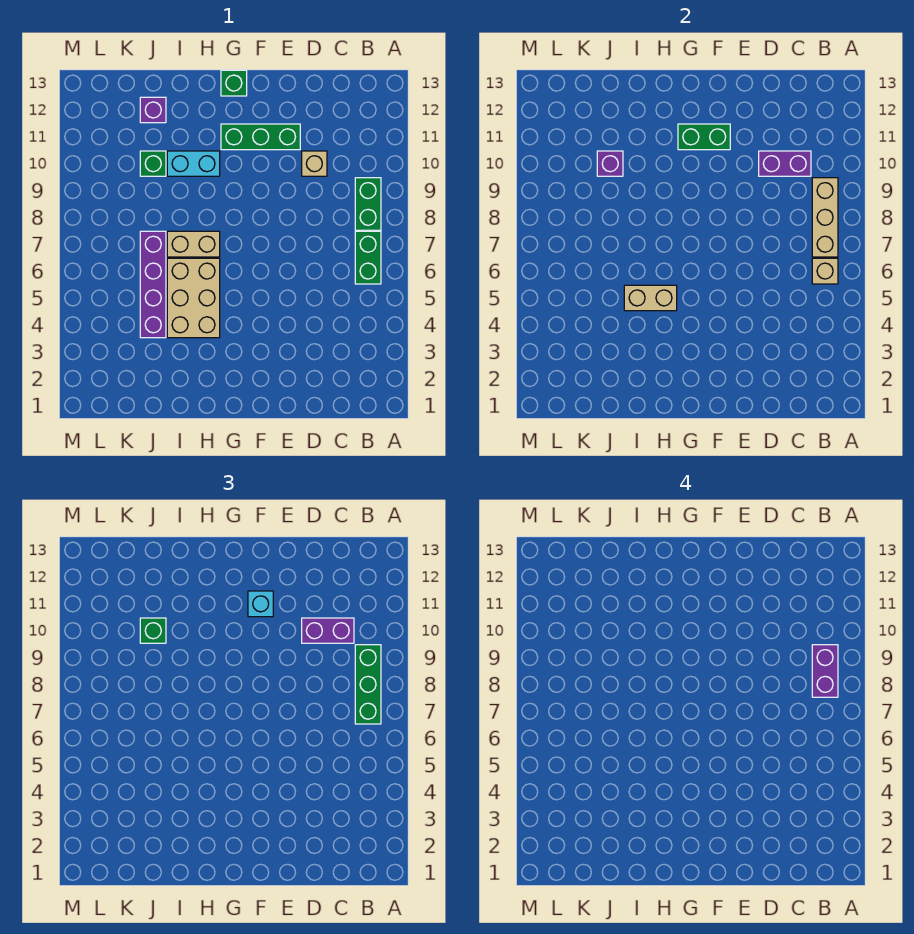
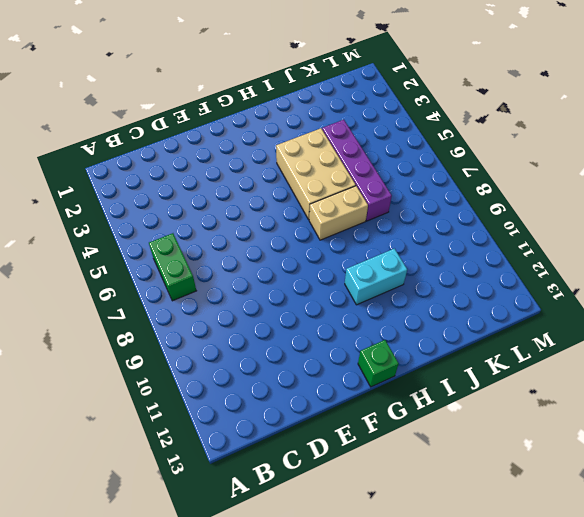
none -> green brick B8:B9 level 1
none -> tan brick D10 level 1
none -> green brick E11:G11 level 1

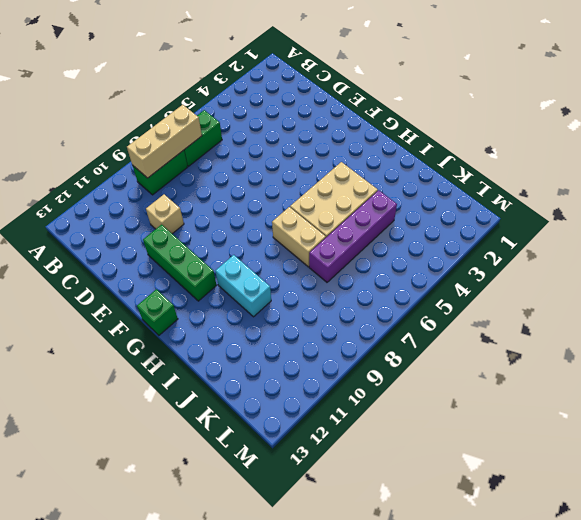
none -> green brick J10 level 1
none -> purple brick J12 level 1
none -> tan brick B6 level 2

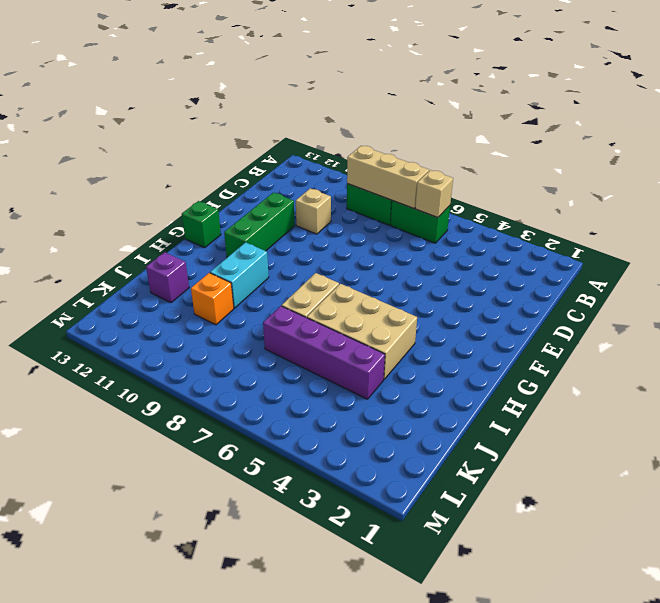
orange brick J10 level 1 -> green brick J10 level 1
none -> purple brick C10:D10 level 2
none -> green brick F11:G11 level 2
none -> tan brick H5:I5 level 2

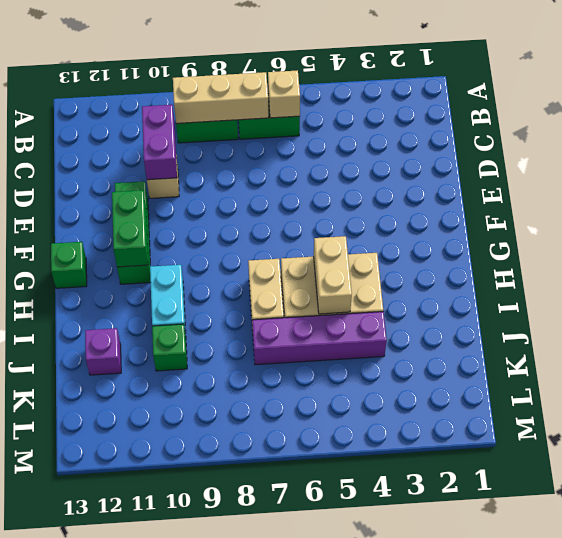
none -> purple brick J10 level 2
none -> green brick B7:B9 level 3
none -> purple brick C10:D10 level 3

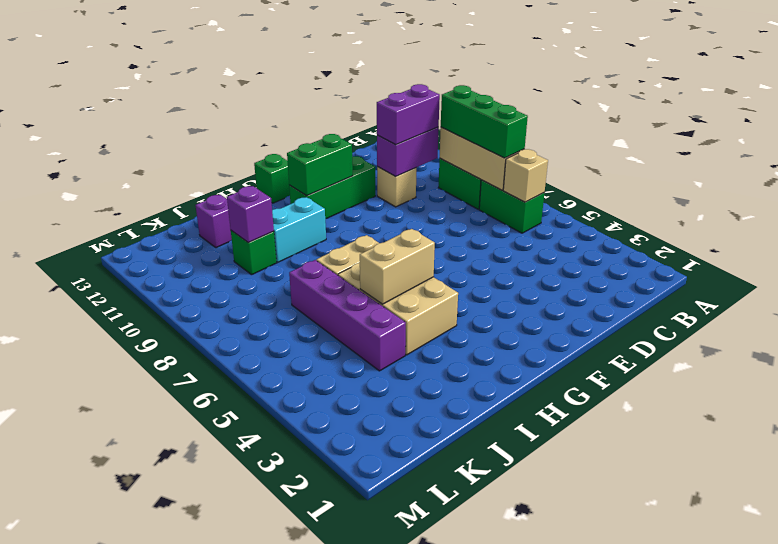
none -> cyan brick F11 level 3
none -> green brick J10 level 3
none -> purple brick B8:B9 level 4

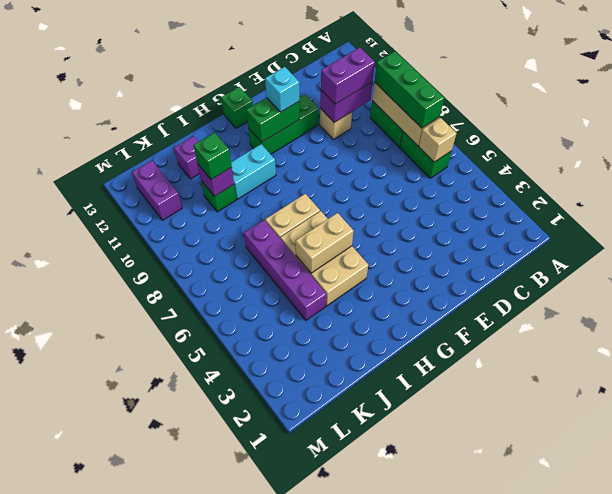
purple brick L11:L12 level 1 -> purple brick B8:B9 level 4

